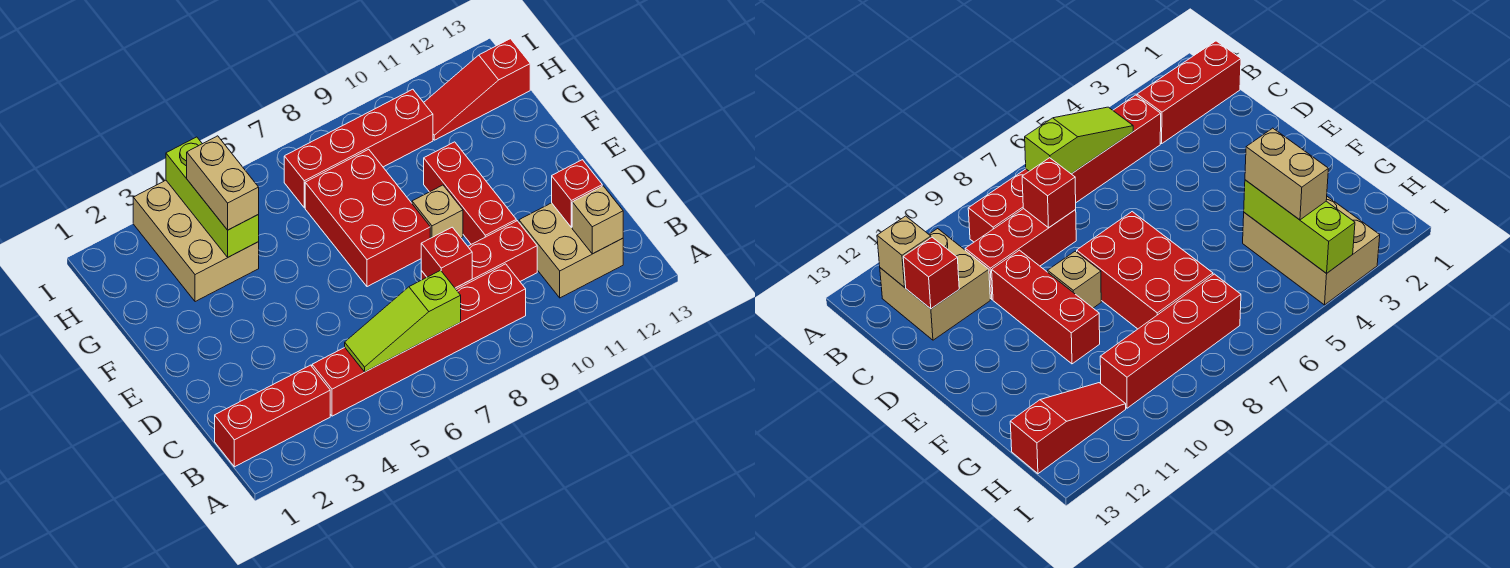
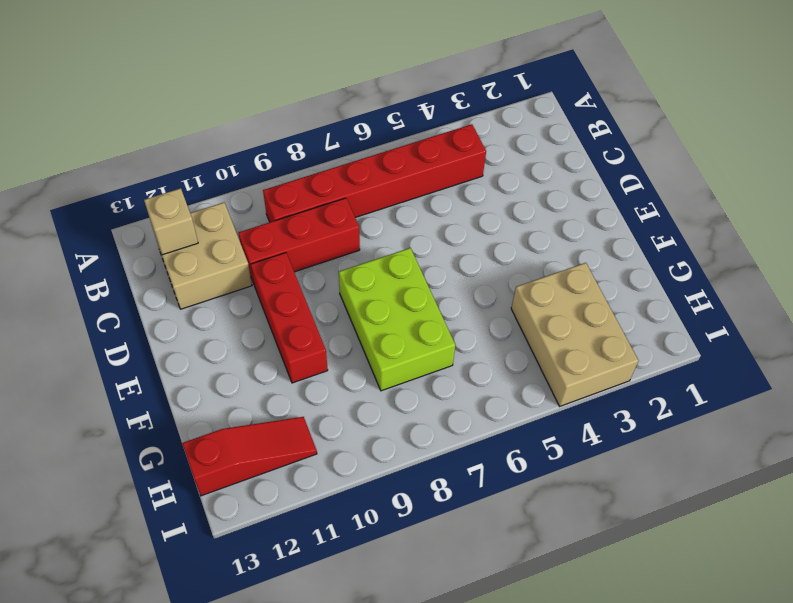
lime brick E7:G8 level 1 -> red brick E7:G8 level 1
none -> red brick B1:B3 level 1
none -> tan brick E9 level 1
none -> red brick H7:H10 level 1

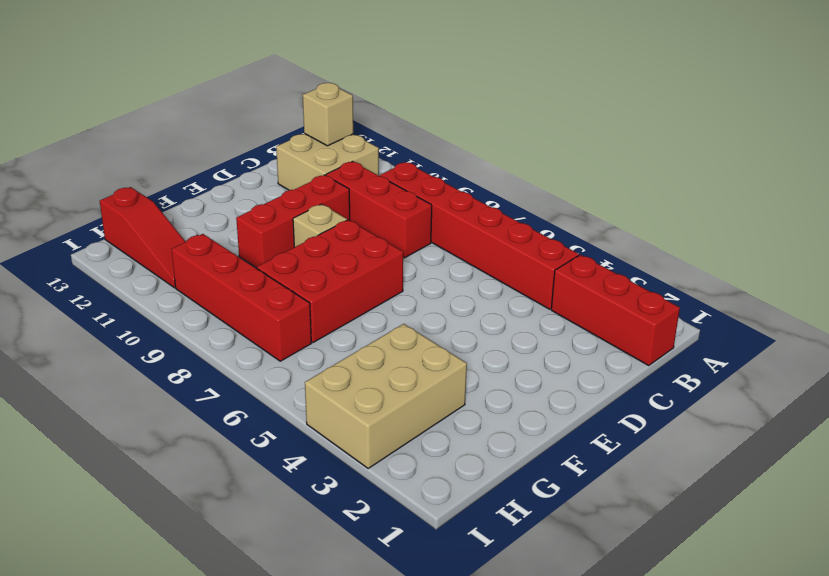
none -> lime slope B5:B7 level 2 top 7
none -> red brick C8 level 2
none -> red brick C12 level 2

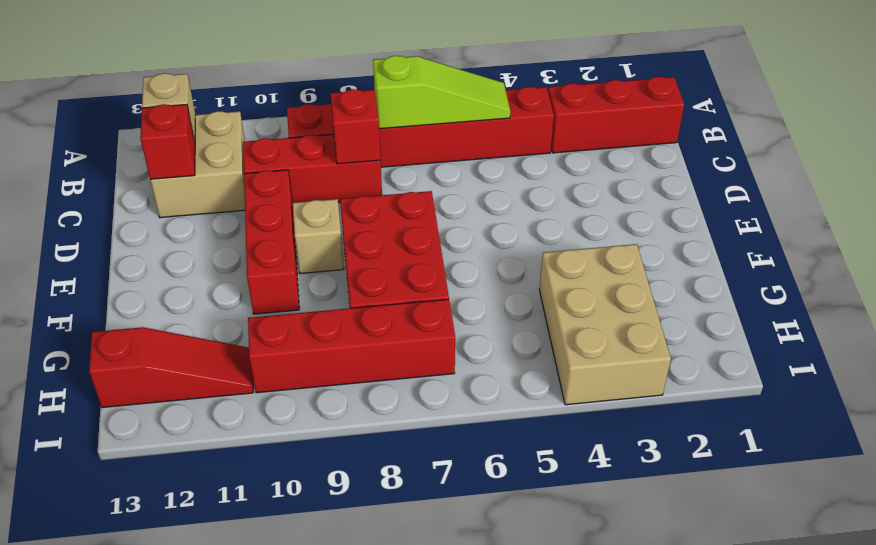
none -> lime brick G4:I4 level 2
none -> tan brick G4:H4 level 3

